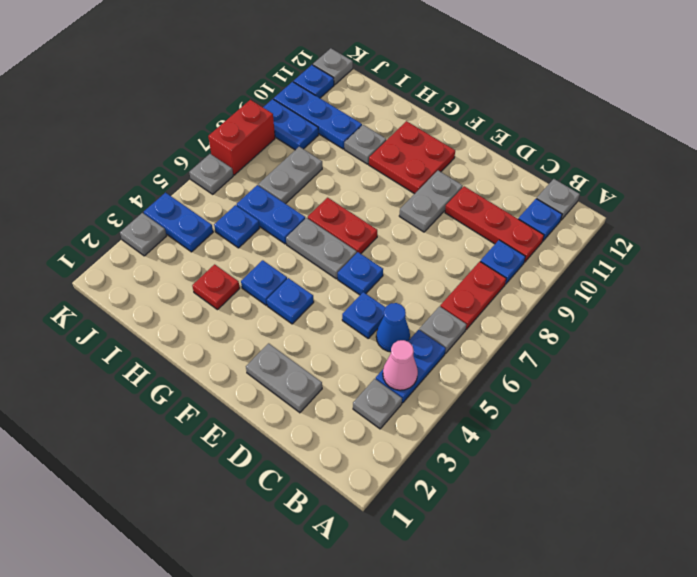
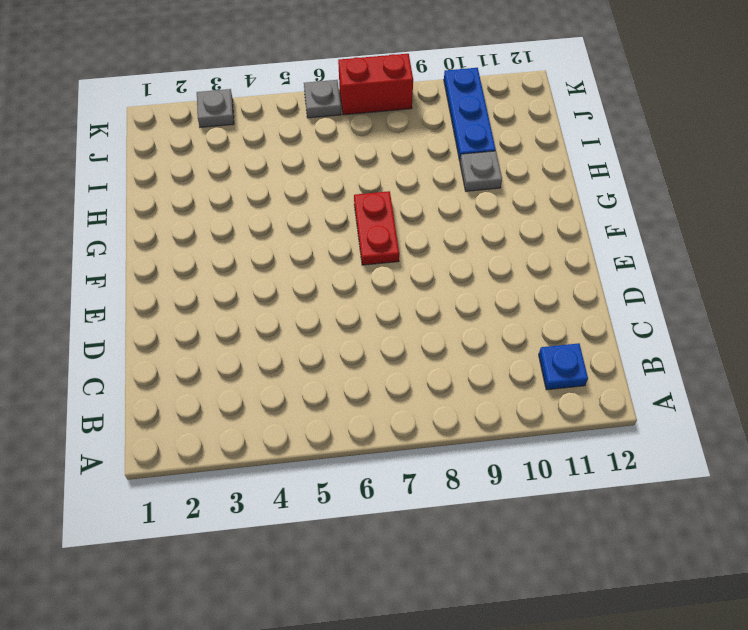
none -> grey plate B3 level 1
none -> blue plate B4:B5 level 1
none -> grey plate B6 level 1
none -> red plate B7:B8 level 1

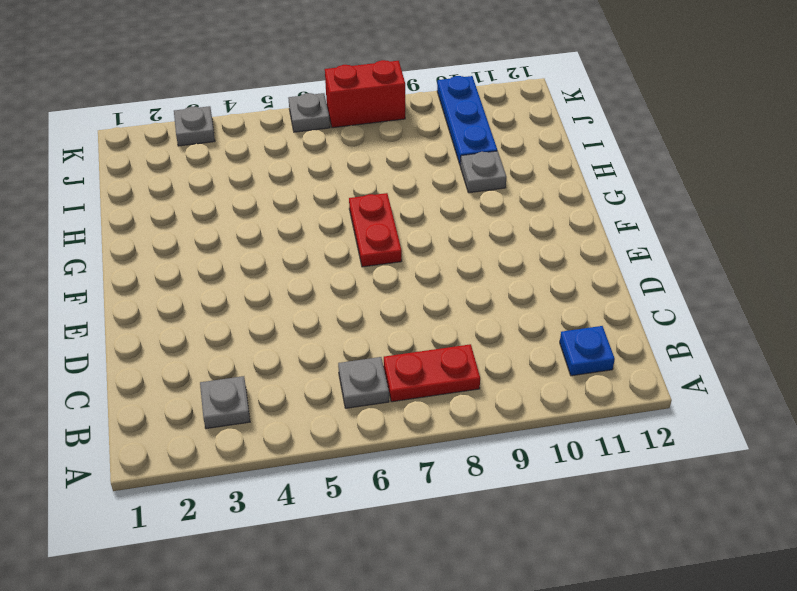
none -> blue plate B4:B5 level 1
none -> blue plate B9 level 1
none -> red plate B10:D10 level 1
none -> grey plate B12 level 1

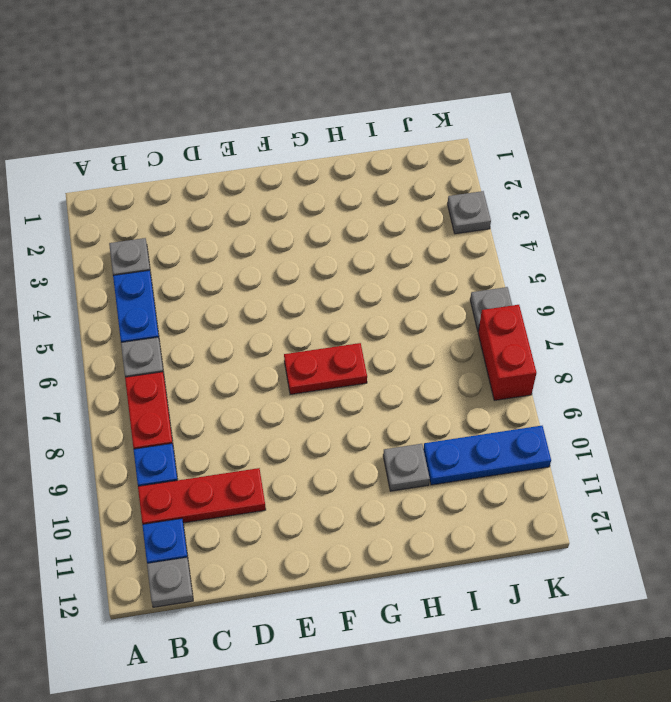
none -> blue cone C5 level 1
none -> grey plate D2:E2 level 1
none -> blue plate D5 level 1
none -> blue plate E6 level 1

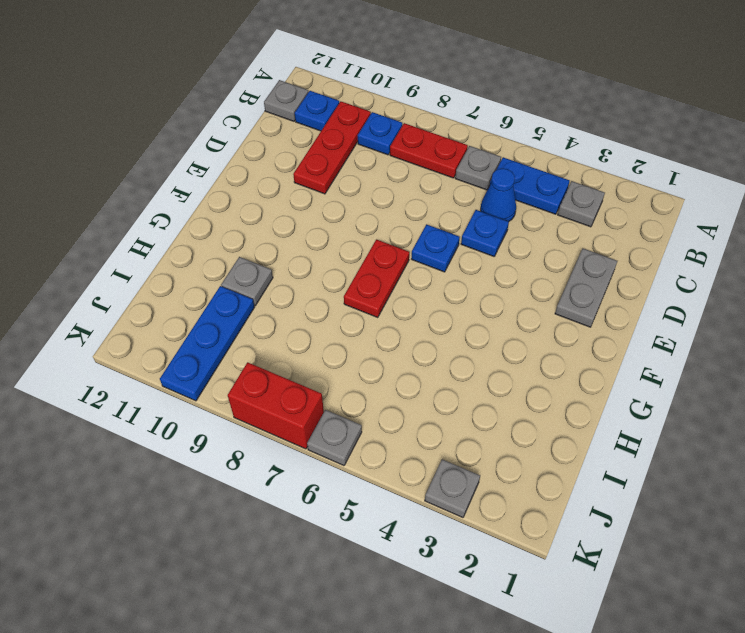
none -> grey plate E9:E10 level 1
none -> blue plate F4 level 1
none -> grey plate F6:G6 level 1
none -> red plate F10:G11 level 1

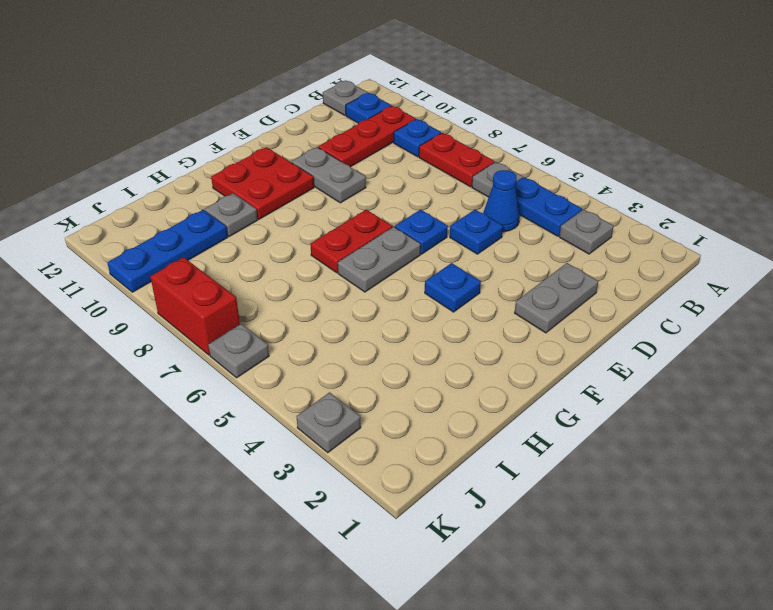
none -> blue plate G4 level 1
none -> red plate H3 level 1
none -> blue plate H6:I6 level 1
none -> blue plate I5 level 1

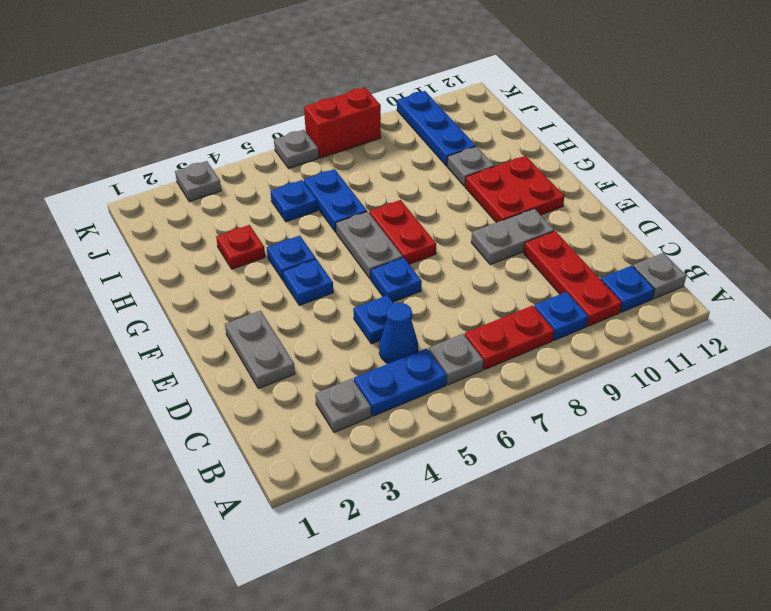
none -> grey plate I7:I8 level 1
none -> blue plate J4:K4 level 1
none -> blue plate J9:K9 level 1
none -> blue plate K11 level 1

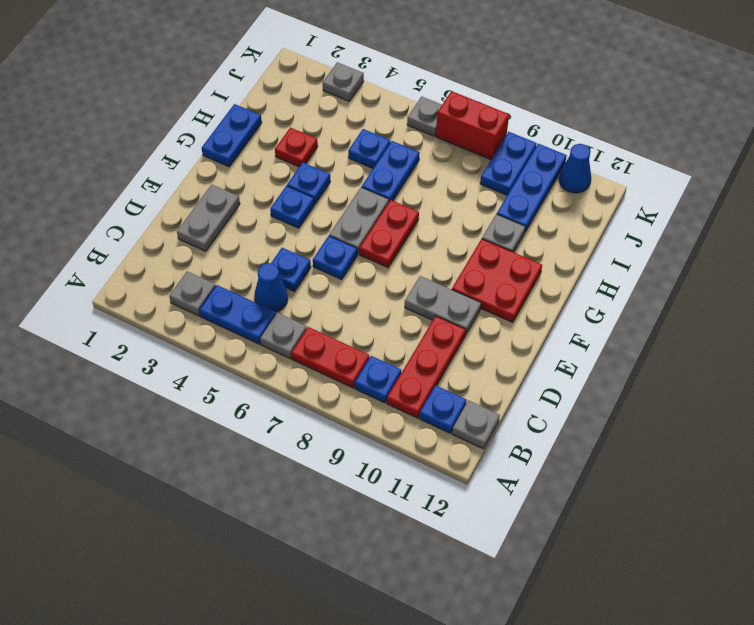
blue plate G1:H1 level 1 -> blue plate J4:K4 level 1
blue cone K11 level 1 -> blue plate K11 level 1
none -> grey plate I7:I8 level 1
none -> grey plate K12 level 1
none -> pink cone B4 level 2

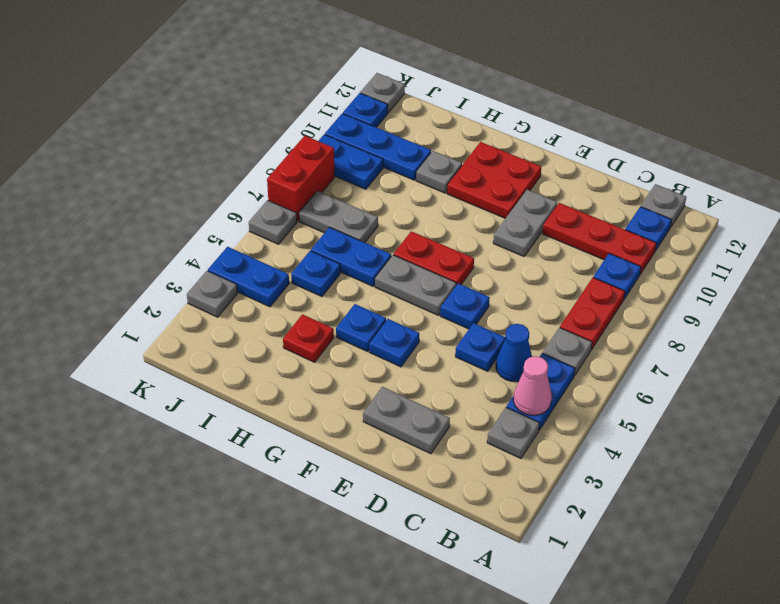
grey plate I7:J7 level 1 -> grey plate I7:I8 level 1

